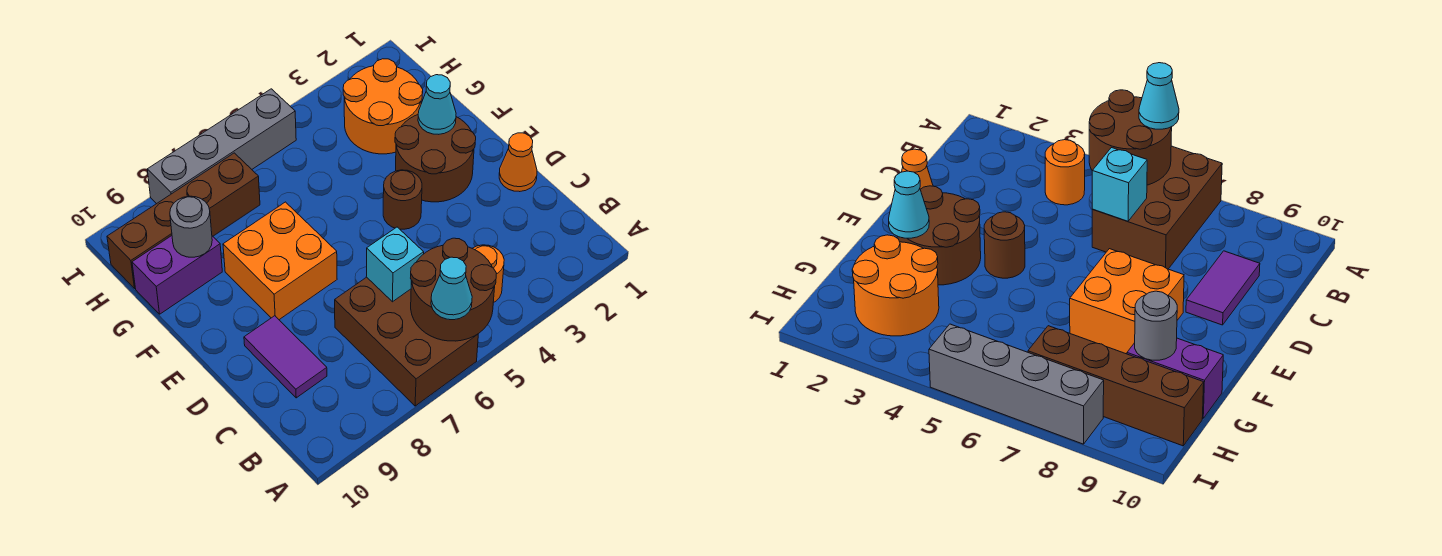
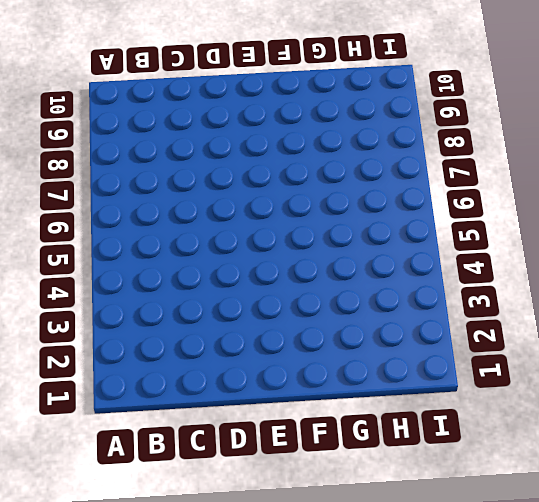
none -> brown brick A6:C7 level 1
none -> orange round brick B4 level 1
none -> purple tile C9:D9 level 1

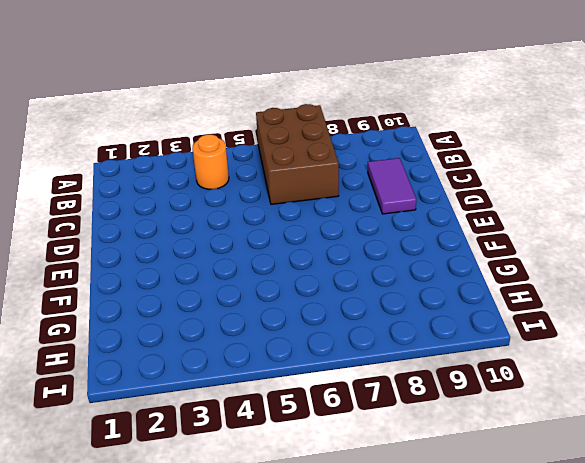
none -> orange cone D1 level 1
none -> brown round brick E2:F3 level 1
none -> brown round brick E4 level 1

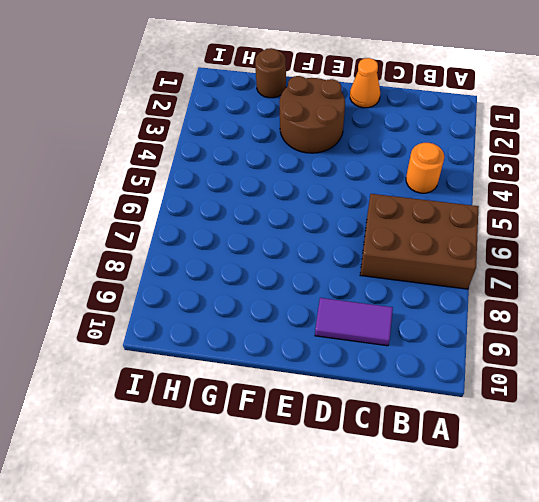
brown round brick G1 level 1 -> brown round brick E4 level 1
none -> orange brick E7:F8 level 1
none -> orange round brick G2:H3 level 1
none -> purple brick G9:G10 level 1

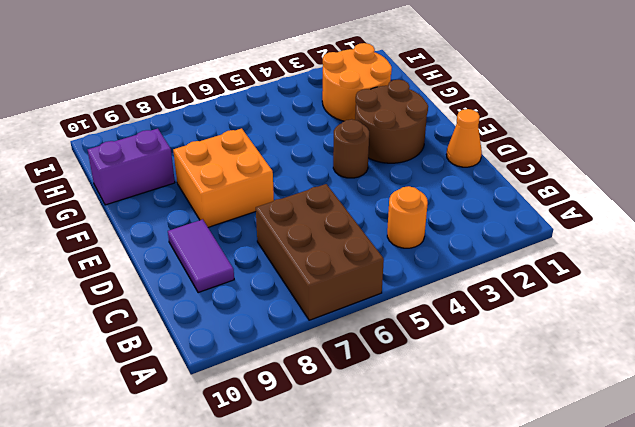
none -> brown brick H7:H10 level 1
none -> grey brick I5:I8 level 1
none -> brown round brick A5:B6 level 2

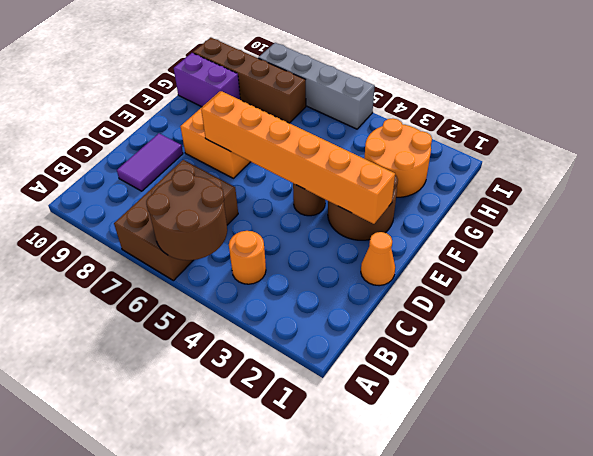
orange brick E2:E7 level 2 -> none
none -> cyan brick C6 level 2
none -> cyan cone F2 level 2
none -> grey round brick G9 level 2

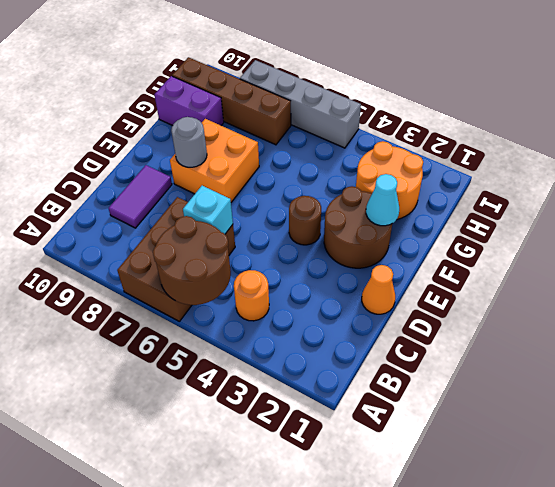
grey round brick E8 level 2 -> grey round brick G9 level 2
none -> cyan cone A6 level 3

